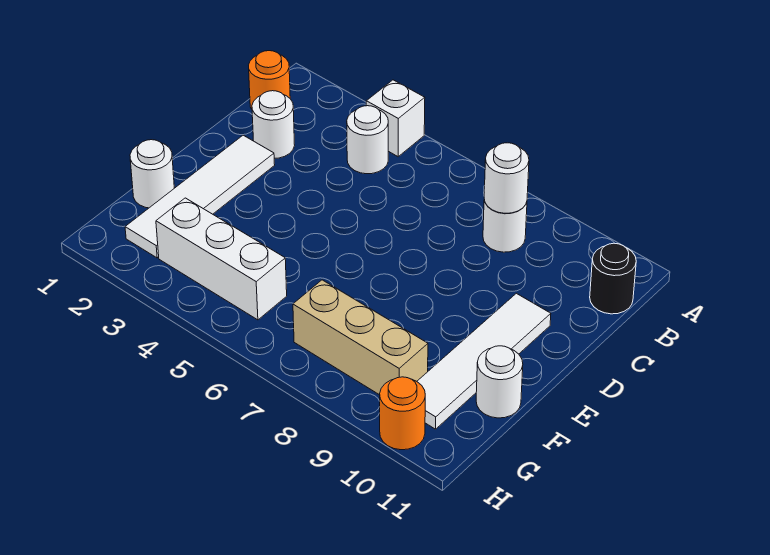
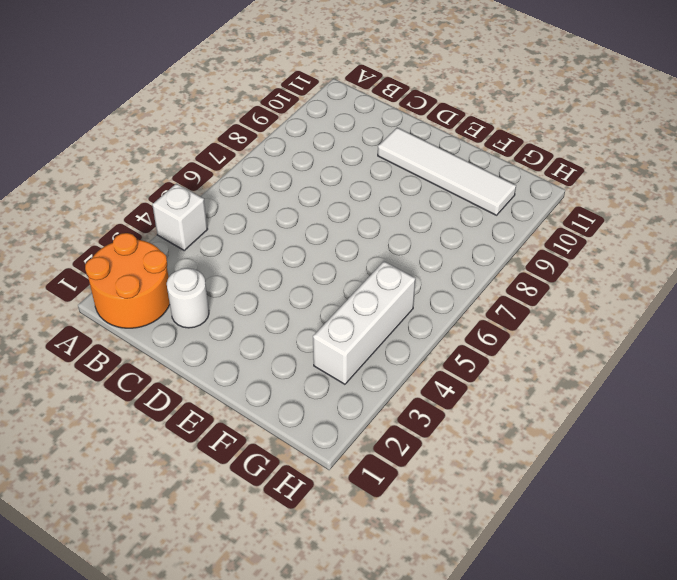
orange round brick A1:B2 level 1 -> orange round brick B1 level 1
none -> white round brick B4 level 1
none -> white round brick B8 level 1
none -> black round brick B11 level 1

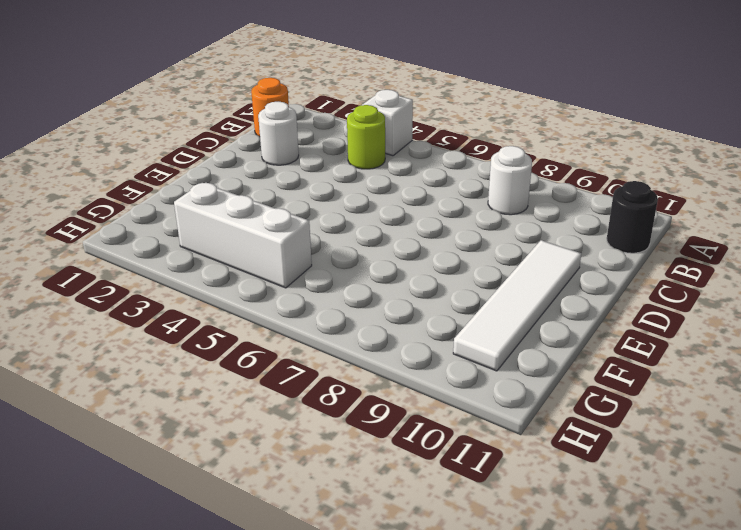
lime round brick B4 level 1 -> white round brick B4 level 1
none -> white tile D2:G2 level 1
none -> white round brick F1 level 1
none -> white round brick F11 level 1

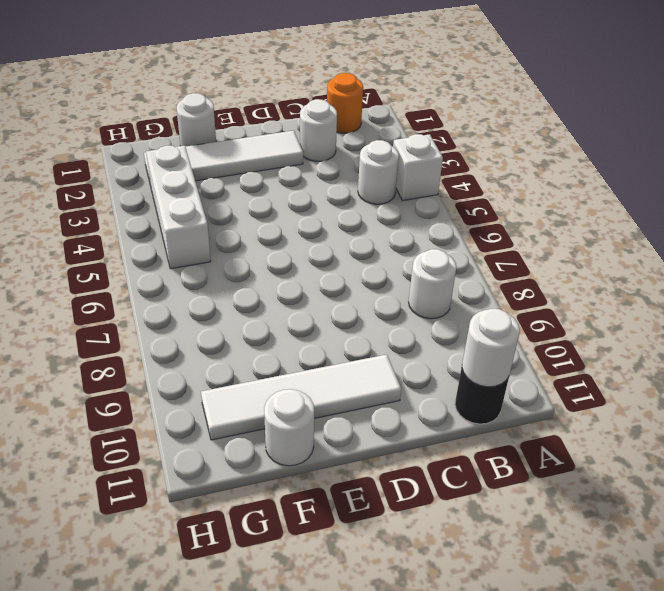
white round brick B11 level 2 -> white round brick B8 level 2
none -> tan brick G7:G9 level 1
none -> orange round brick H10 level 1

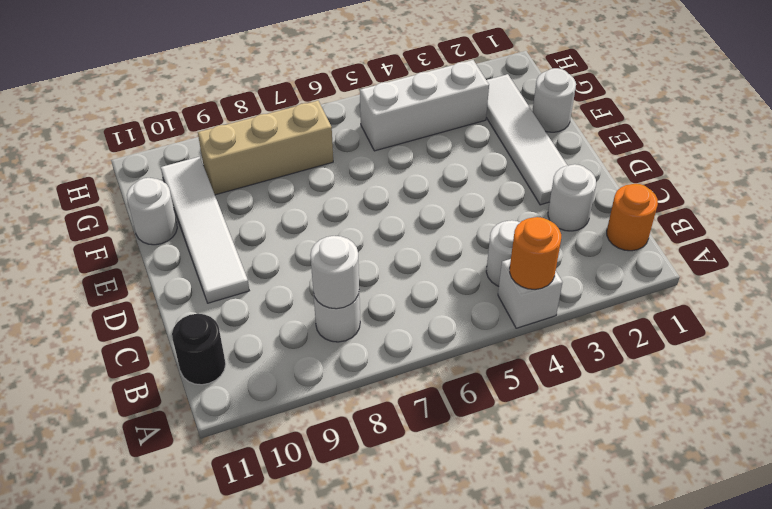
orange round brick A4 level 2 -> orange round brick H10 level 1

